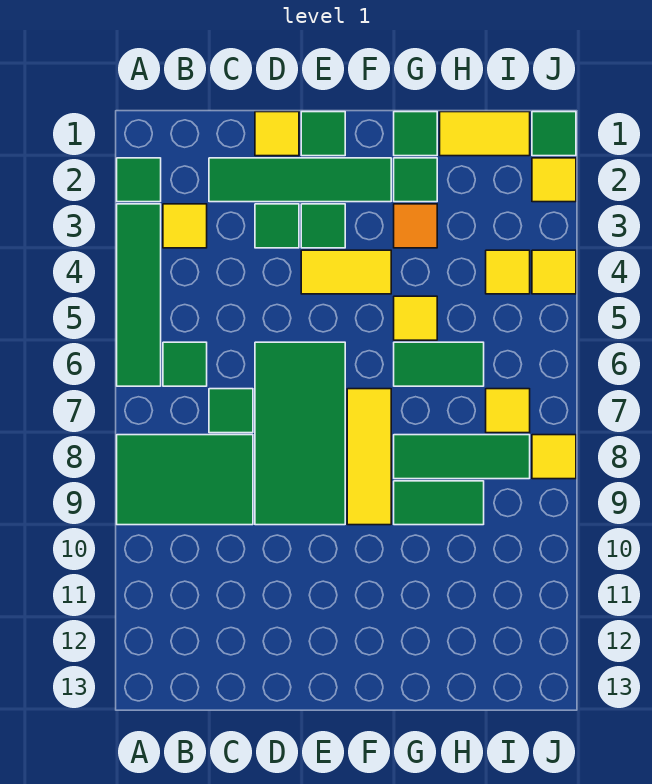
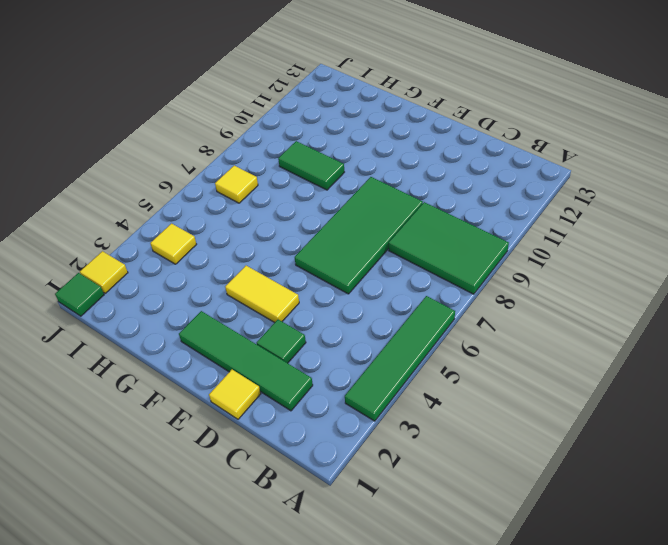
none -> green tile A2 level 1
none -> yellow tile B3 level 1
none -> green tile B6 level 1

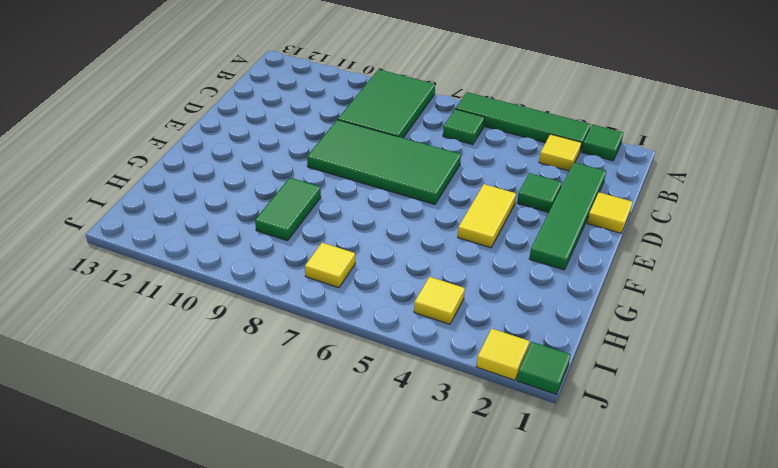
none -> green tile C7 level 1
none -> green tile E1 level 1
none -> green tile E3 level 1

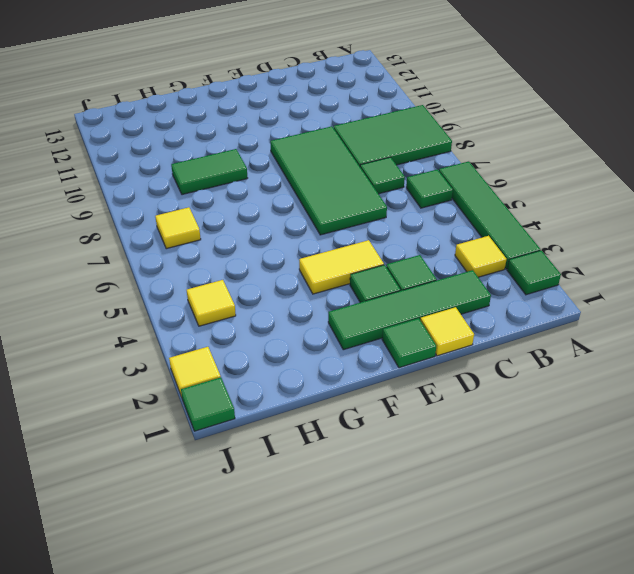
none -> yellow tile F7:F9 level 1
none -> green tile G1 level 1
none -> green tile G2 level 1

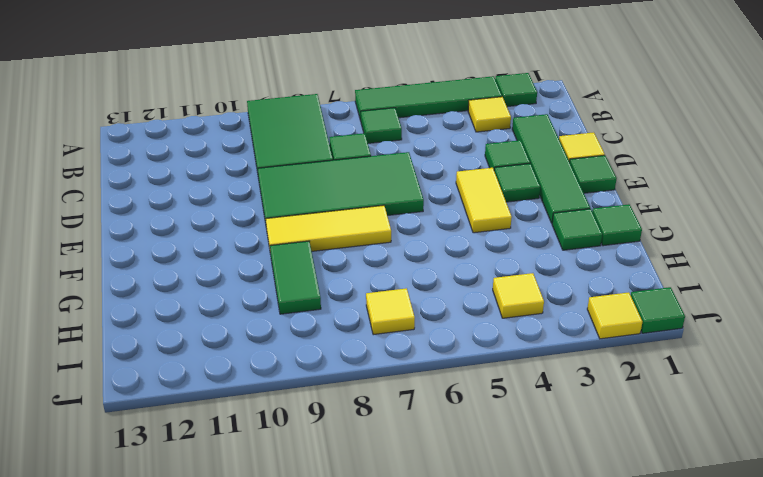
none -> orange tile G3 level 1
none -> yellow tile G5 level 1
none -> green tile G6:H6 level 1

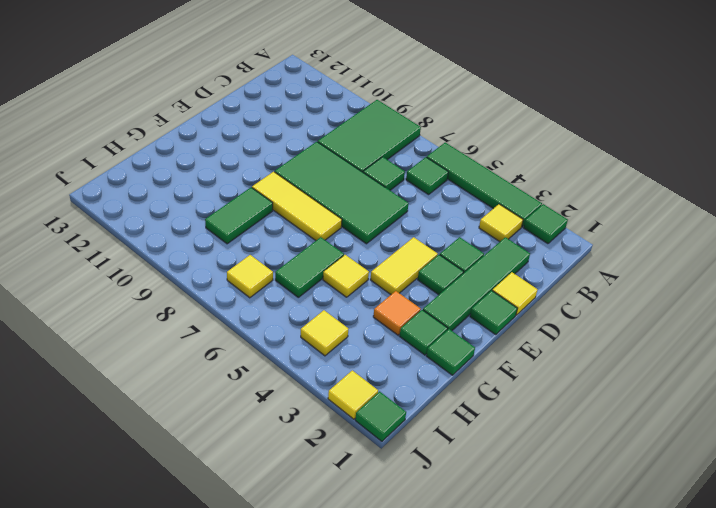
none -> green tile G8:I8 level 1
none -> yellow tile H1:I1 level 1
none -> yellow tile J4 level 1

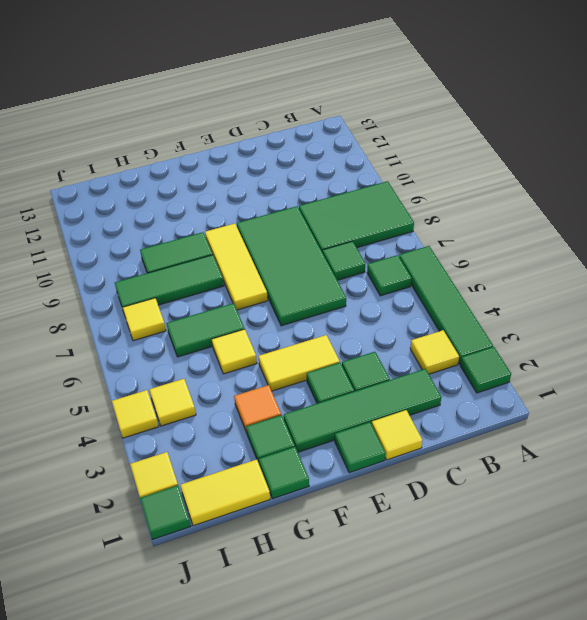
none -> yellow tile J8 level 1

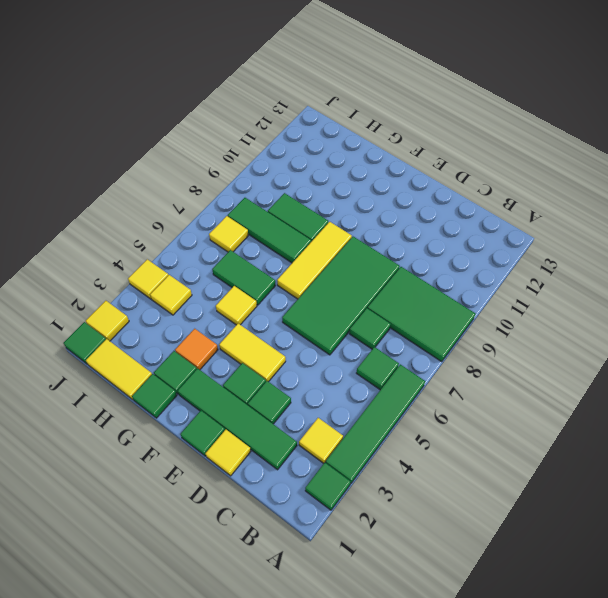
none -> yellow tile J8 level 1

